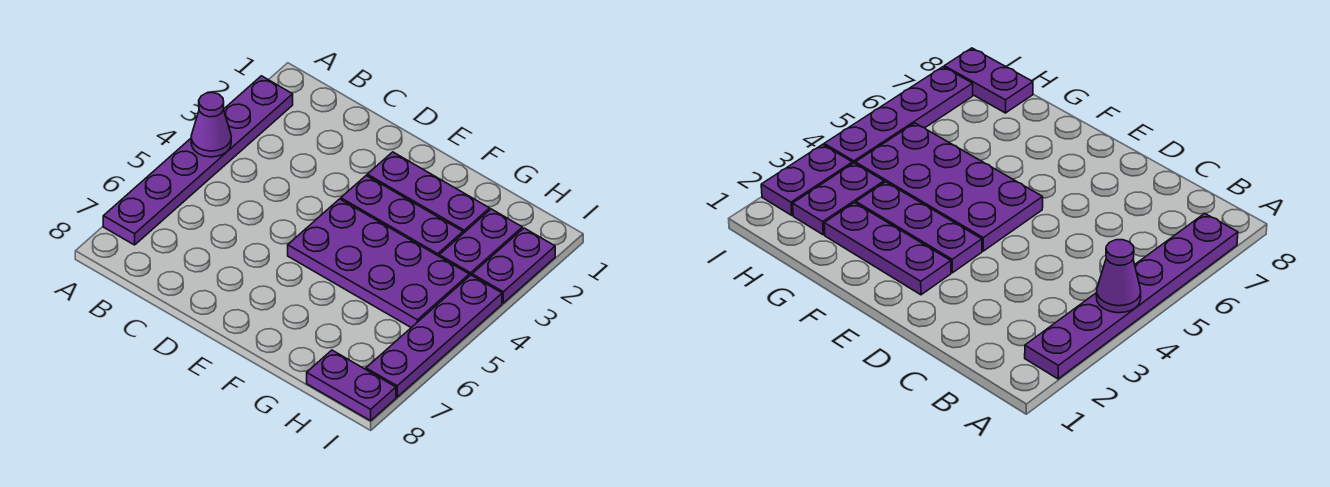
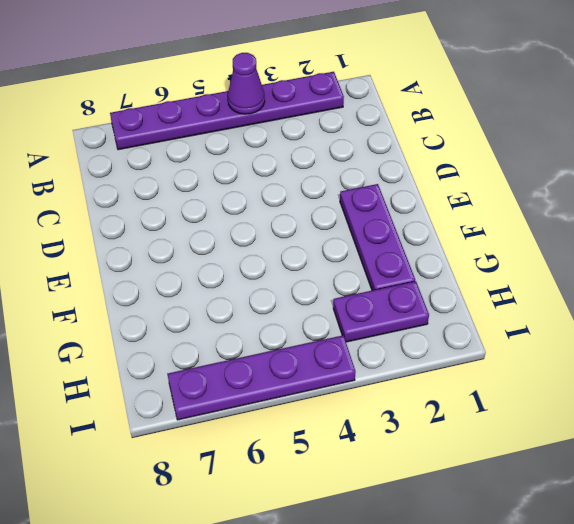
none -> purple plate E3:G3 level 1
none -> purple plate E4:H5 level 1

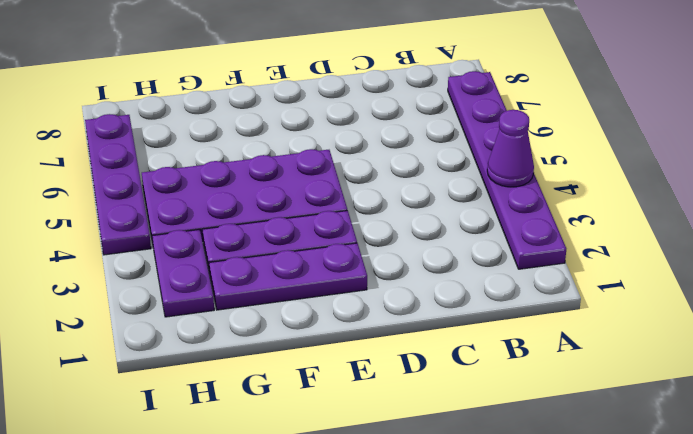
none -> purple plate H8:I8 level 1
none -> purple plate I2:I3 level 1

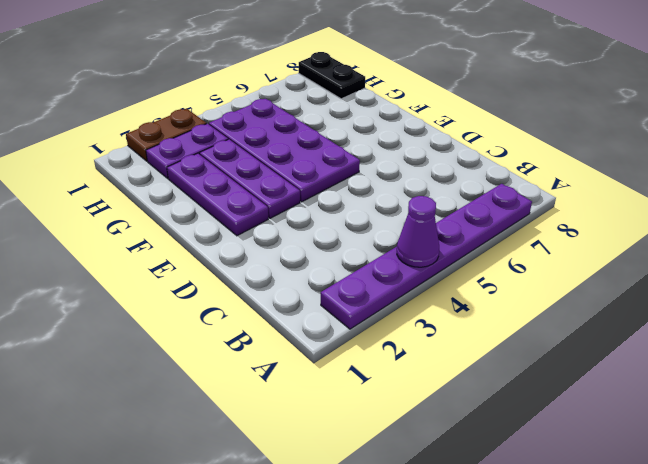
black plate H8:I8 level 1 -> purple plate H8:I8 level 1
brown plate I2:I3 level 1 -> purple plate I2:I3 level 1
none -> purple plate I4:I7 level 1

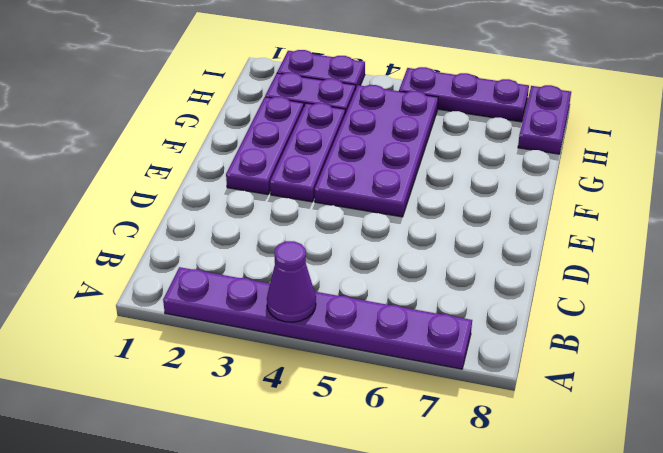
purple plate I5:I7 level 1 -> purple plate I4:I7 level 1

